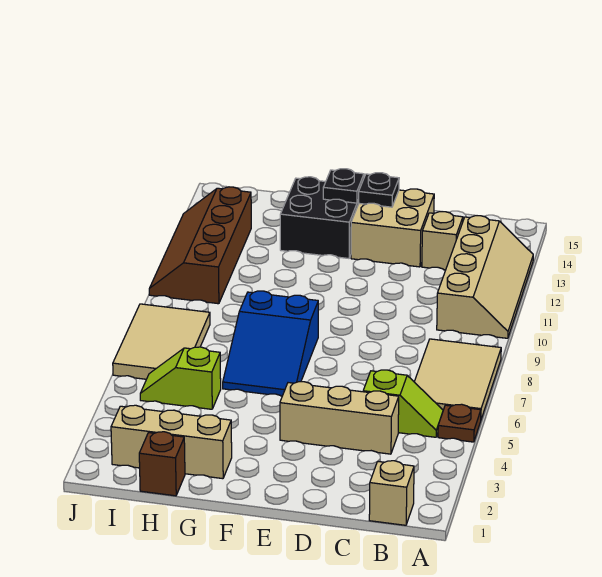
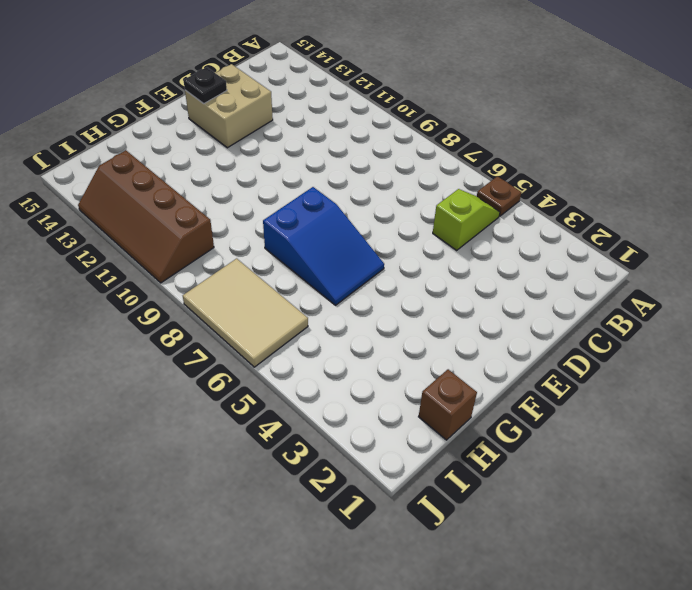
none -> tan tile A6:B8 level 1
none -> tan slope A10:B13 level 1 top B
none -> tan brick B1 level 1

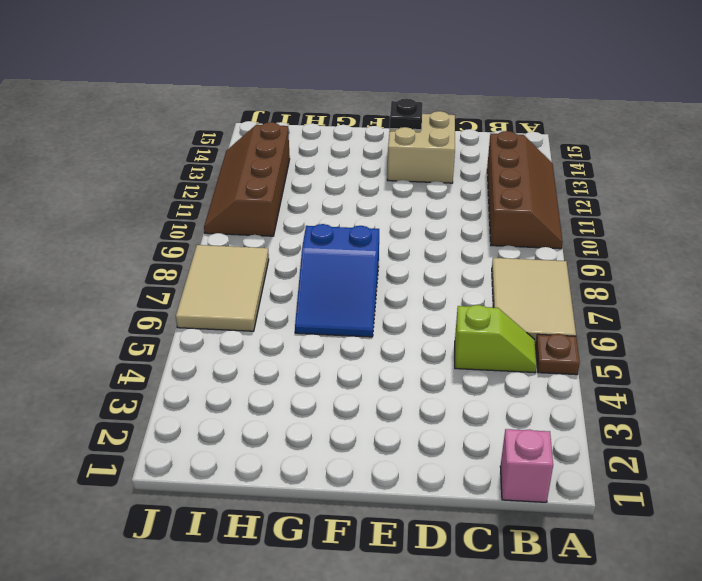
brown slope A10:B13 level 1 top B -> tan slope A10:B13 level 1 top B
pink brick B1 level 1 -> tan brick B1 level 1
none -> tan brick C4:E4 level 1
none -> tan brick C13 level 1
none -> black brick F13:G14 level 1

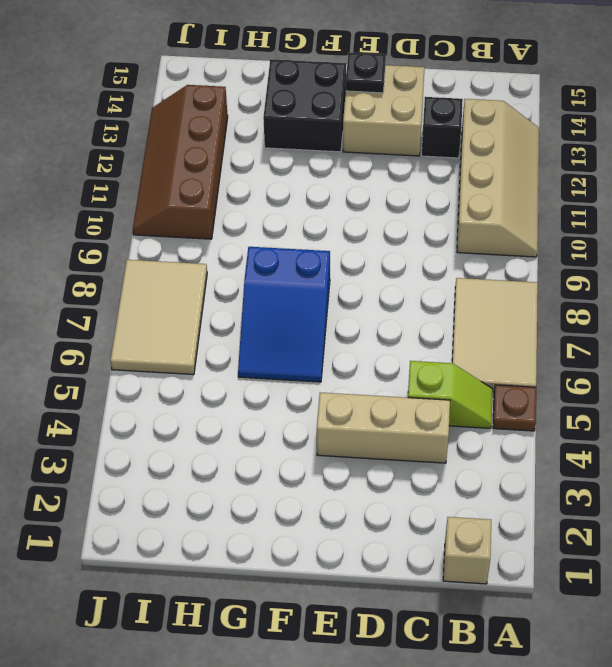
black brick C13 level 1 -> tan brick C13 level 1
none -> tan brick G2:I2 level 1
none -> brown brick H1 level 1
none -> lime slope H5:I5 level 1 top H

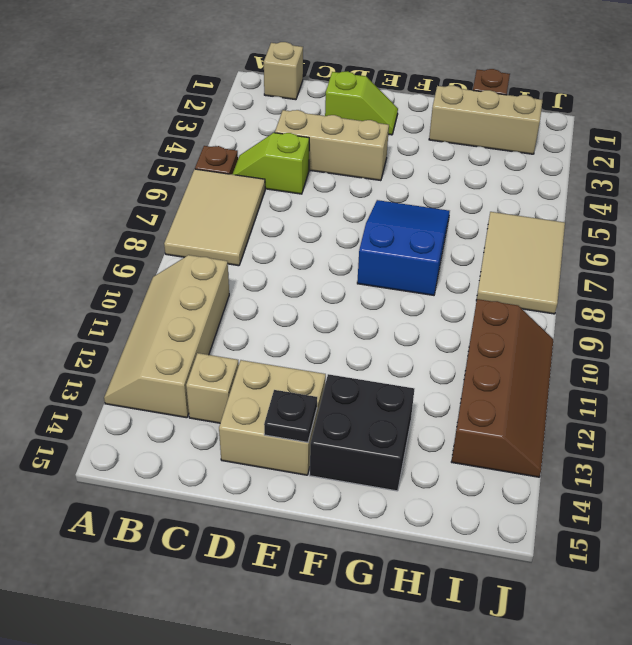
lime slope D2:E2 level 1 top D -> lime slope H5:I5 level 1 top H
none -> black plate F14 level 2

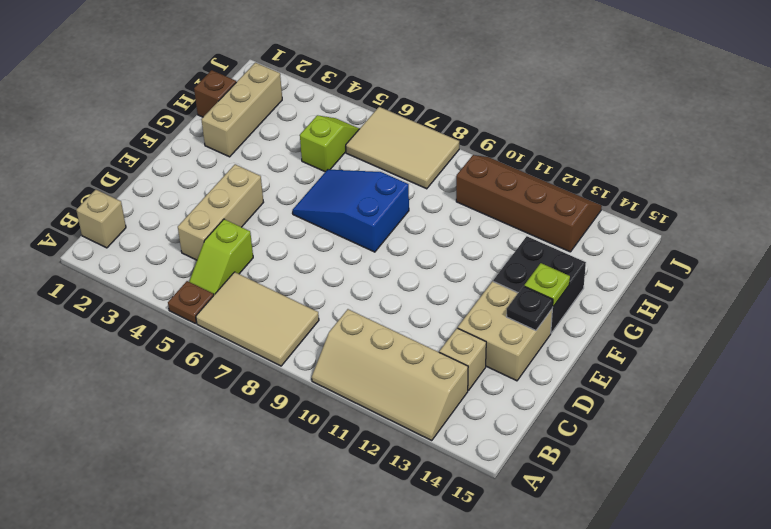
lime plate F14 level 2 -> black plate F14 level 2

